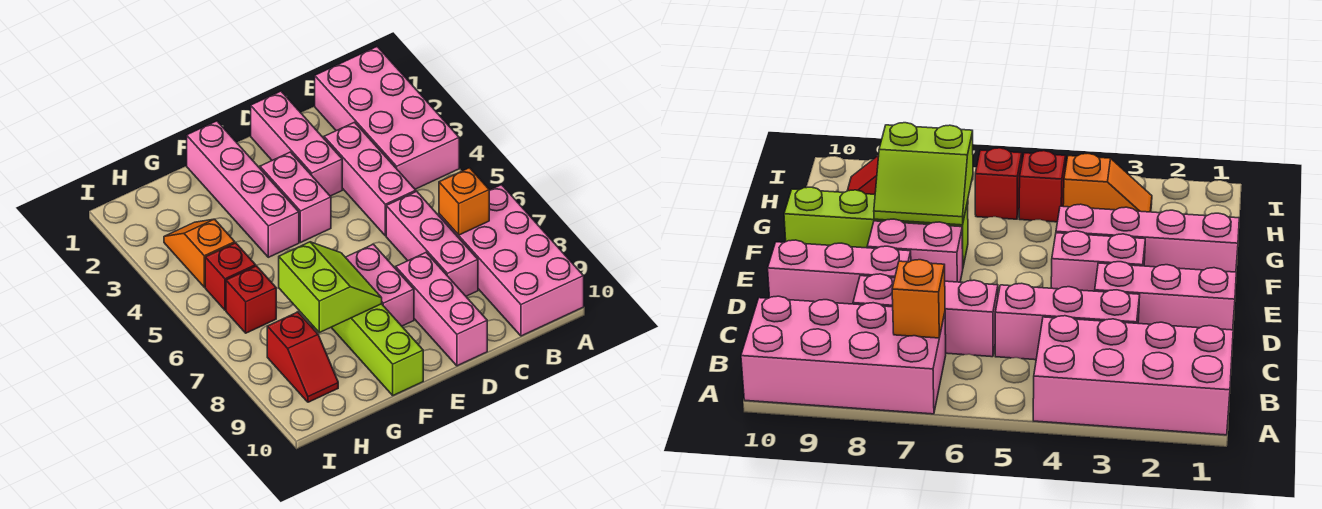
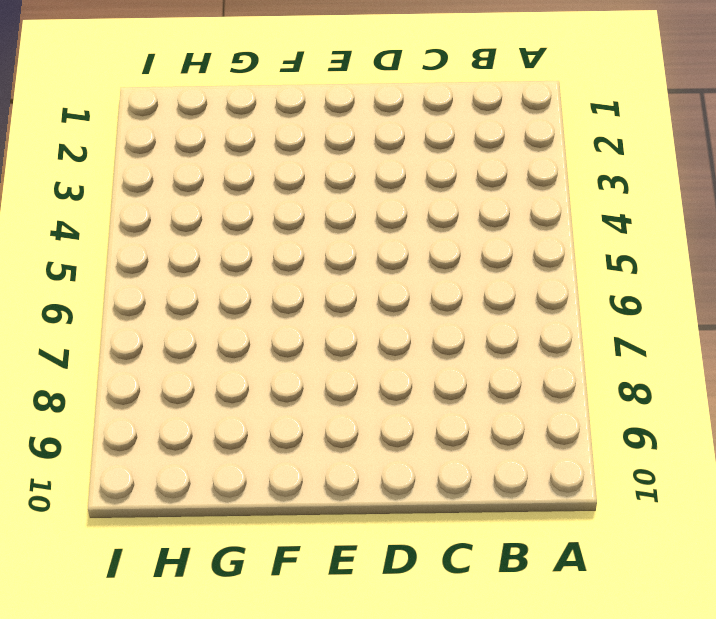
none -> pink brick A1:B4 level 1
none -> pink brick A7:B10 level 1
none -> pink brick C3:C5 level 1

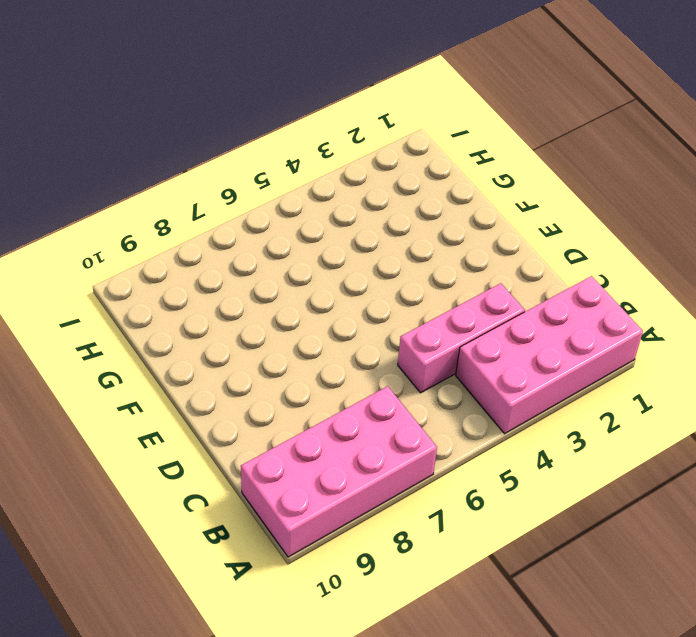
none -> pink brick C6:C8 level 1
none -> pink brick D1:D3 level 1
none -> pink brick D8:D10 level 1

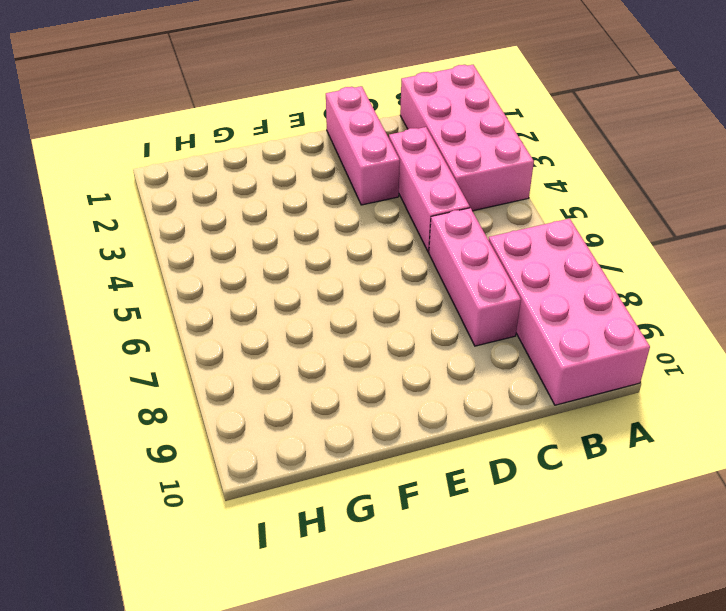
none -> pink brick D8:D10 level 1
none -> pink brick E3:E4 level 1
none -> pink brick E7:E8 level 1

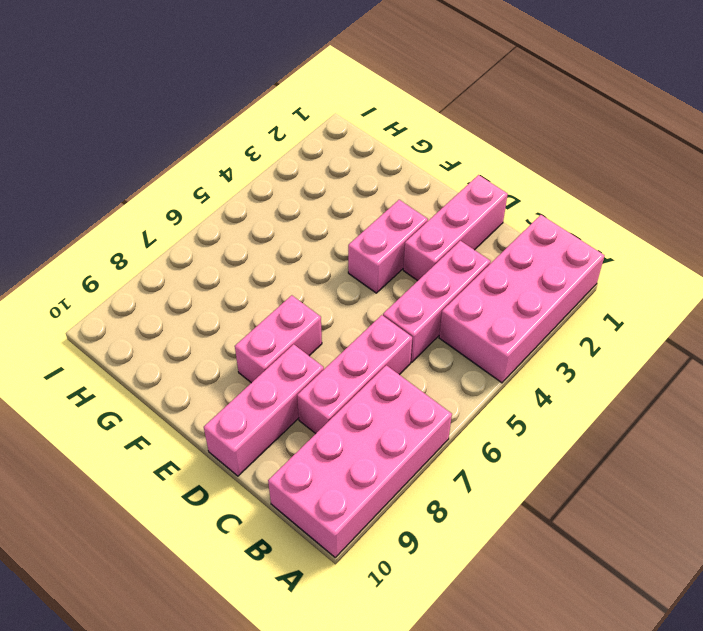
none -> pink brick F1:F4 level 1
none -> lime brick F7:F10 level 1
none -> orange slope H3:H4 level 1 top 4

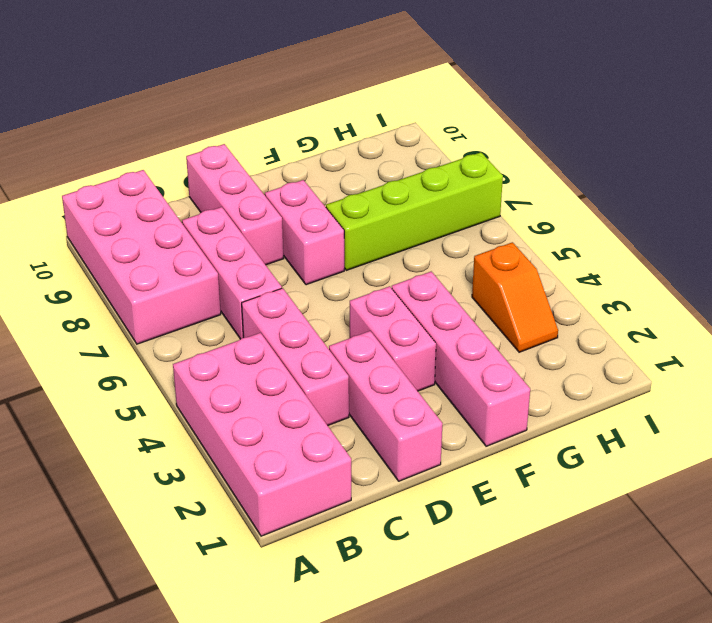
lime brick F7:I7 level 1 -> lime brick F7:F10 level 1
none -> red brick H5 level 1
none -> red brick H6 level 1
none -> red slope H8:H9 level 1 top 8

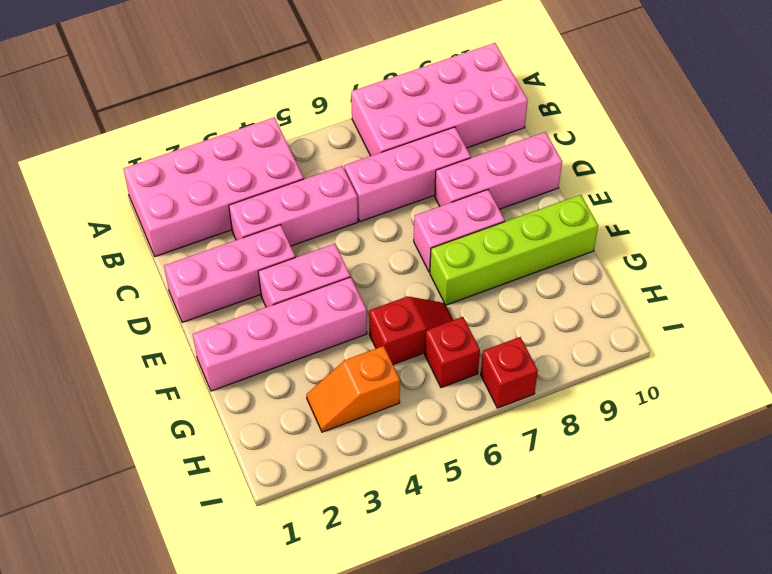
red slope G5:G6 level 1 top 5 -> red slope H8:H9 level 1 top 8
red brick I7 level 1 -> red brick H5 level 1
none -> orange brick B7 level 2
none -> lime slope F7:G8 level 2 top G

